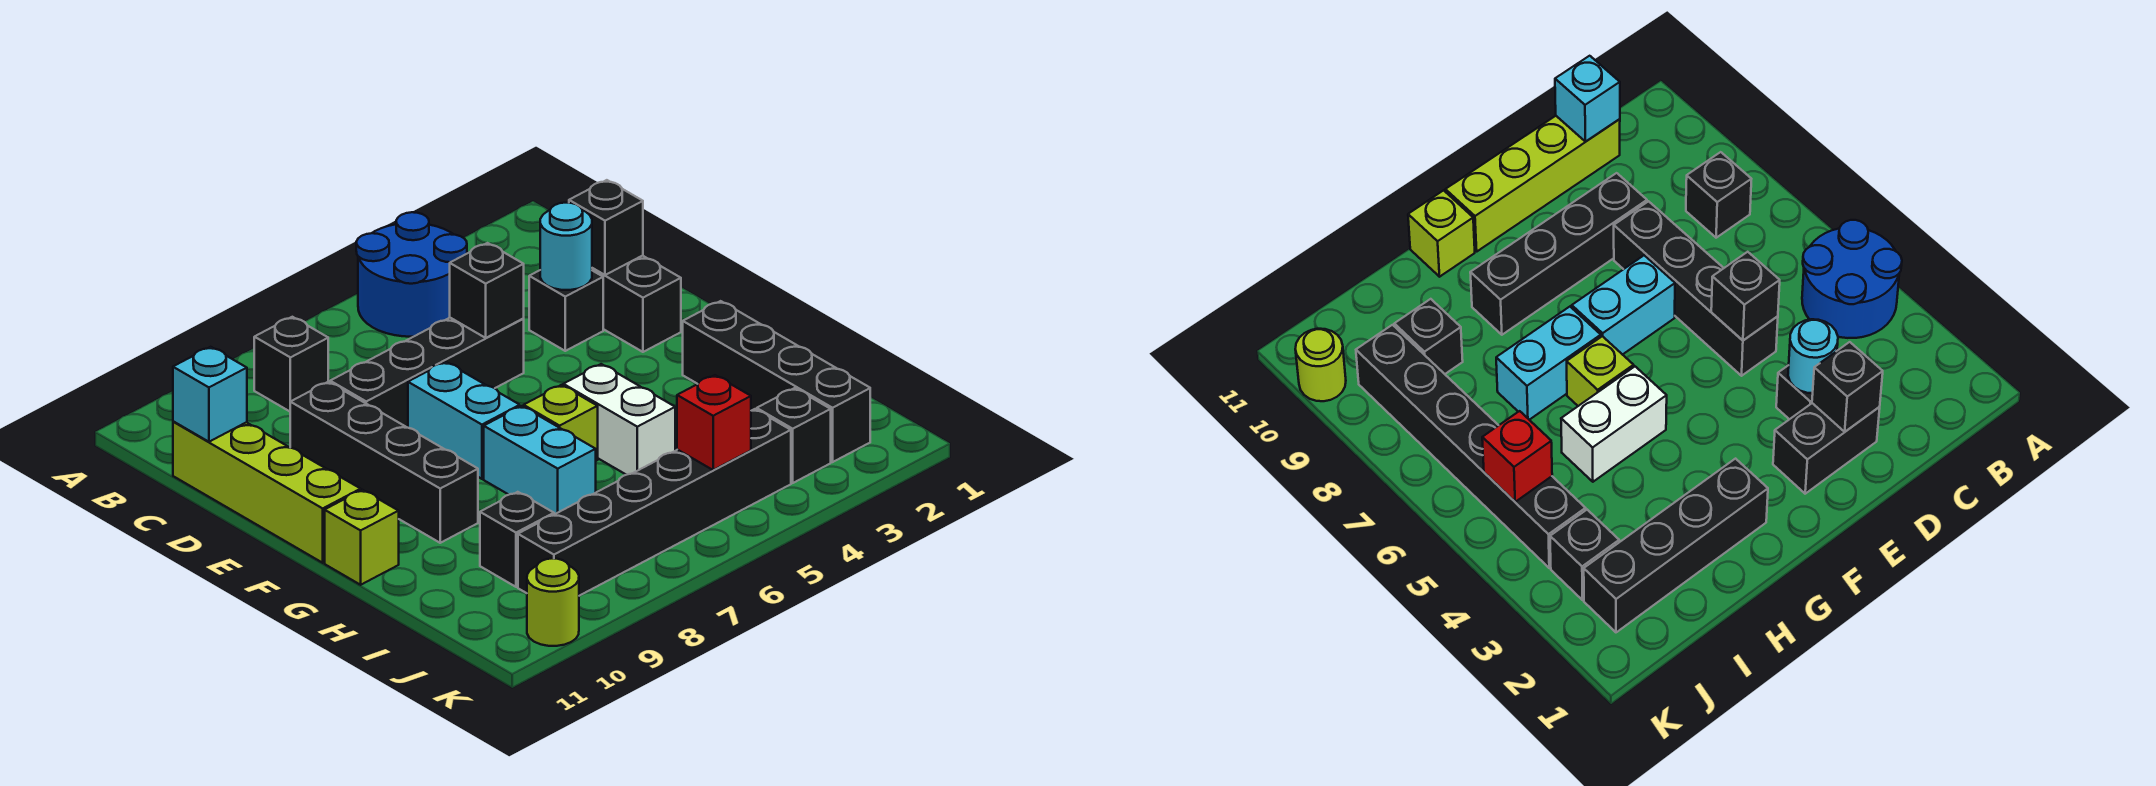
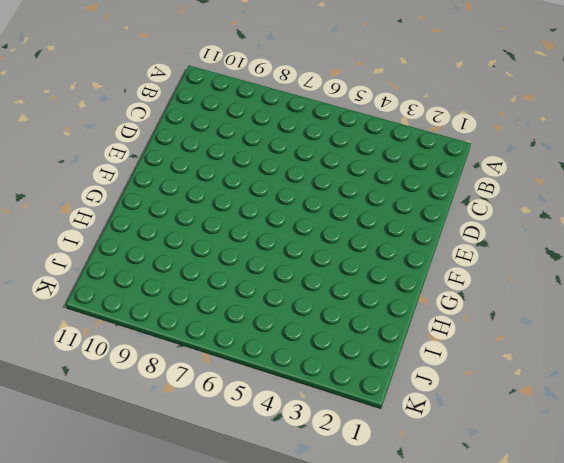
none -> blue round brick A4:B5 level 1
none -> black brick B8 level 1
none -> lime brick C11:F11 level 1

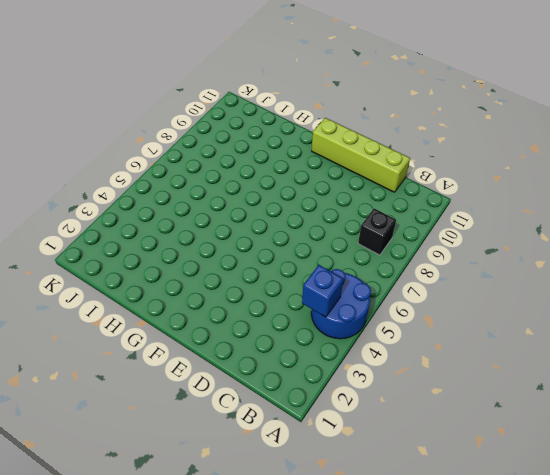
blue brick B4 level 2 -> none
none -> black brick D2:E2 level 1
none -> black brick D3 level 1
none -> black brick D5:D8 level 1

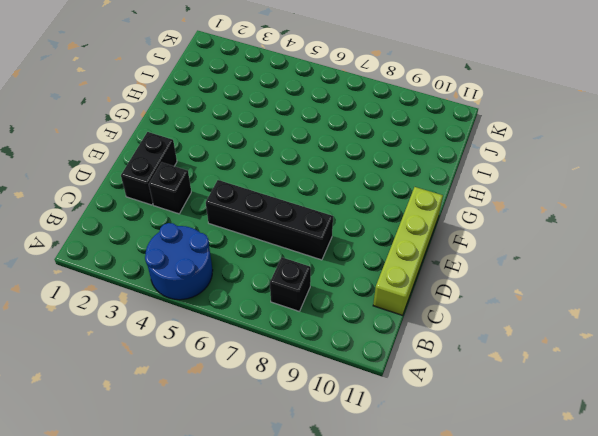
none -> black brick D9:G9 level 1
none -> cyan brick E7:F7 level 1
none -> black brick G2:J2 level 1

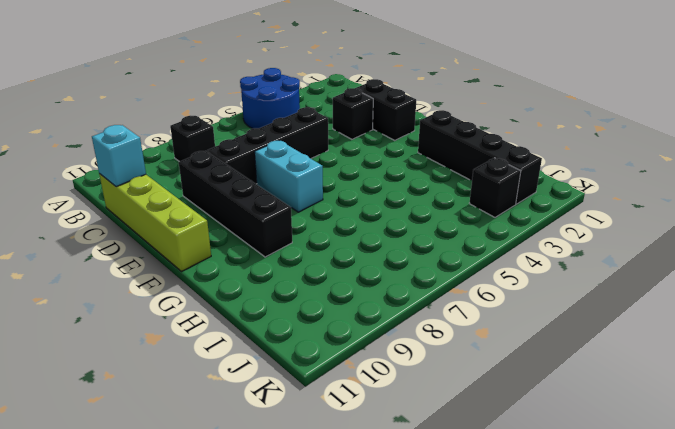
none -> white brick G5:H5 level 1
none -> lime brick G6 level 1
none -> cyan brick G7:H7 level 1

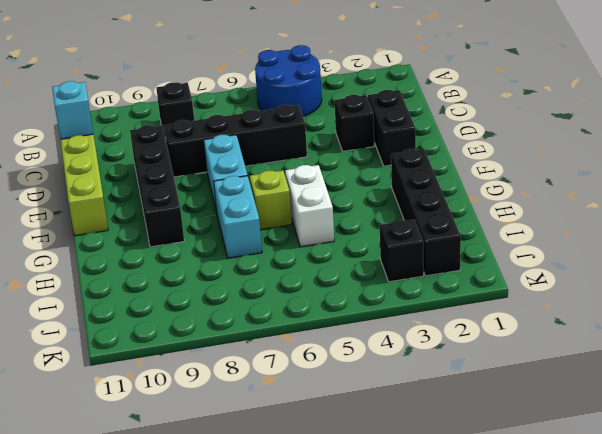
none -> lime brick G11 level 1
none -> black brick I9 level 1
none -> black brick J4:J9 level 1

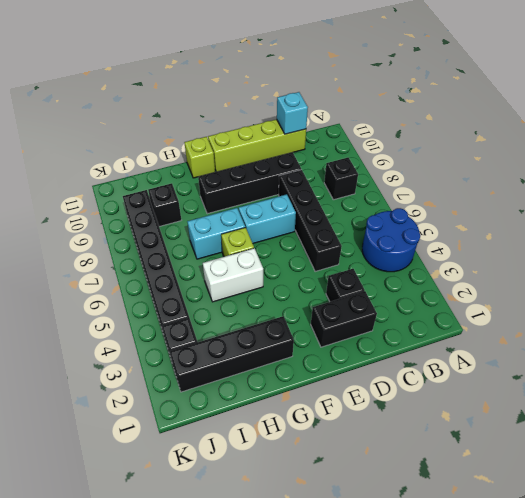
none -> lime round brick K10 level 1
none -> black brick D2 level 2
none -> cyan round brick D3 level 2

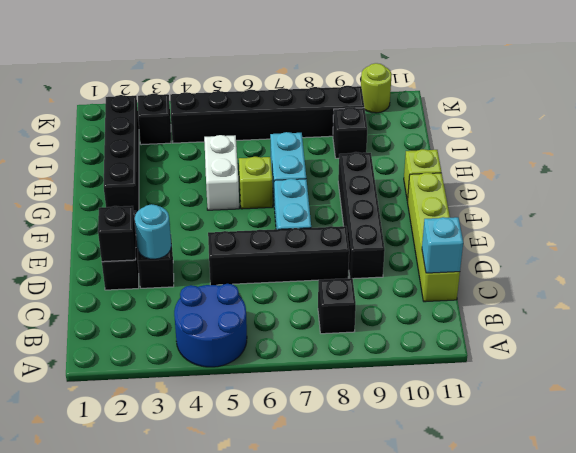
none -> black brick D5 level 2
none -> red brick J5 level 2

